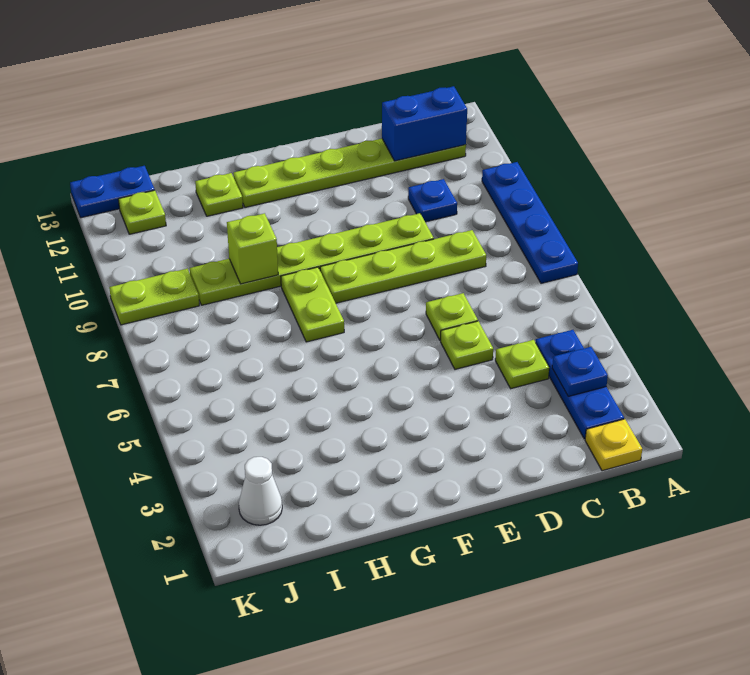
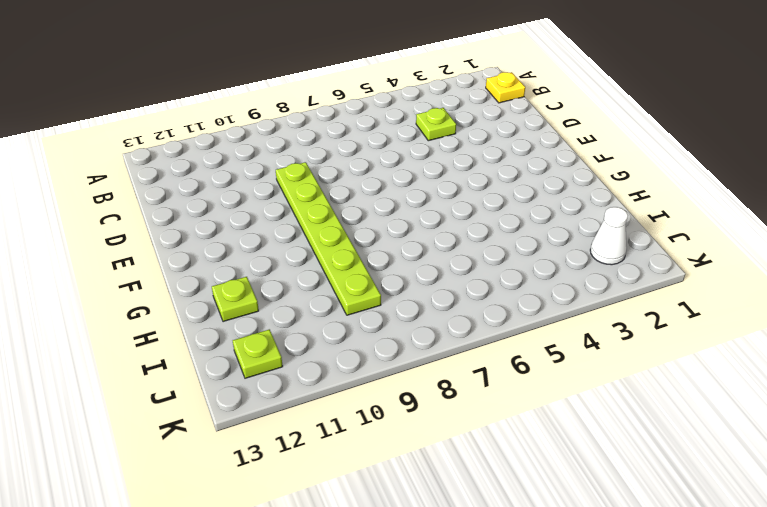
none -> blue plate A7:A10 level 1
none -> blue plate B2:B4 level 1
none -> lime plate B12:G12 level 1

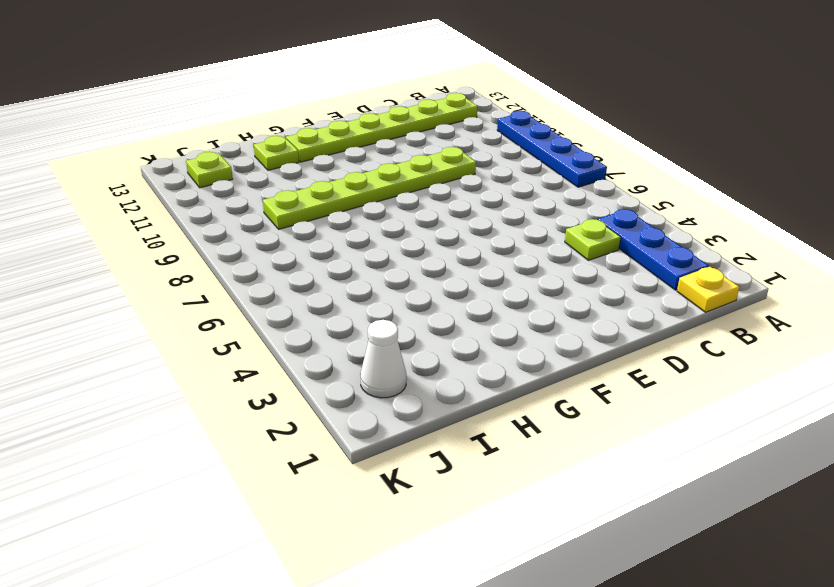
none -> lime plate C8:F8 level 1
none -> blue plate C10 level 1
none -> lime plate D5 level 1

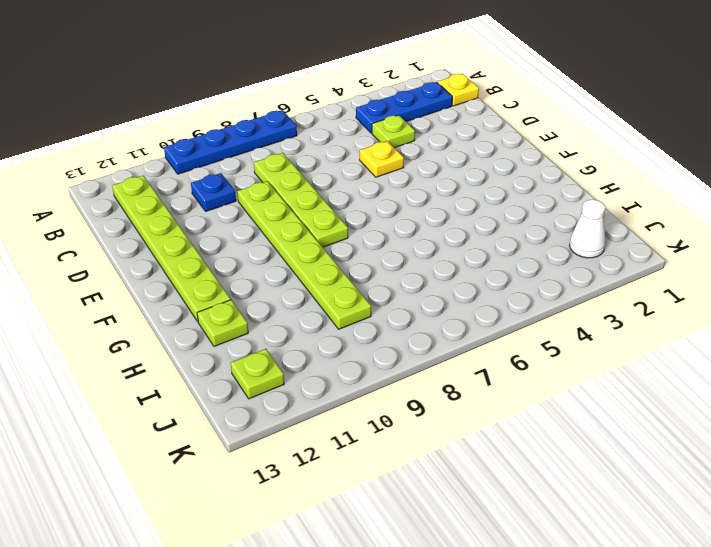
yellow plate D5 level 1 -> lime plate D5 level 1
none -> lime plate D6 level 1
none -> lime plate G7:G8 level 1
none -> lime plate J9:K9 level 1

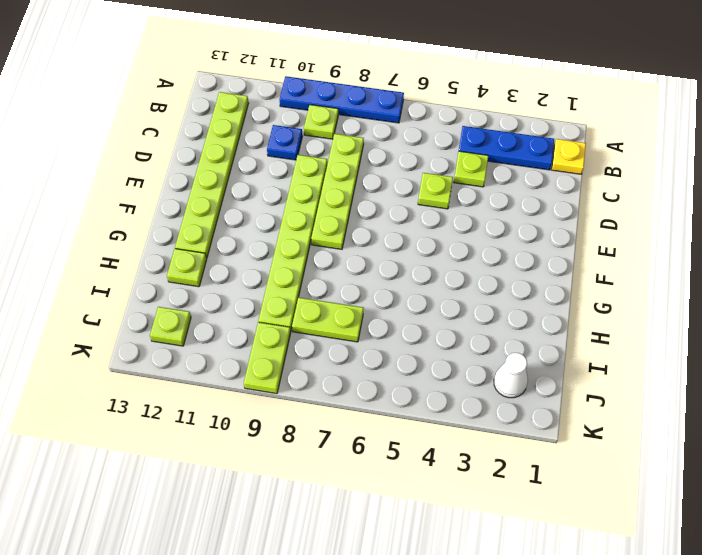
lime plate B9 level 1 -> lime plate D6 level 1
lime plate I7:I8 level 1 -> lime plate G7:G8 level 1
none -> blue plate J13:K13 level 1
none -> blue plate B3 level 2
none -> blue brick B12:C12 level 2

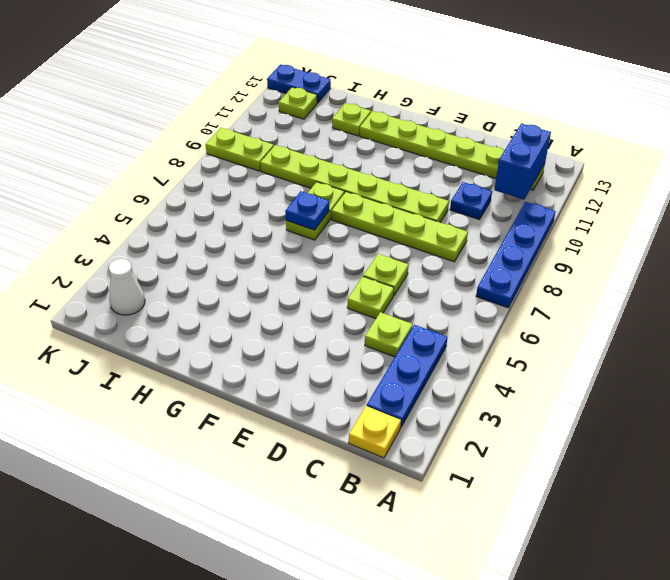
blue brick B11:B12 level 2 -> blue brick B12:C12 level 2
blue plate G7 level 2 -> blue plate B3 level 2
none -> lime brick H9 level 2

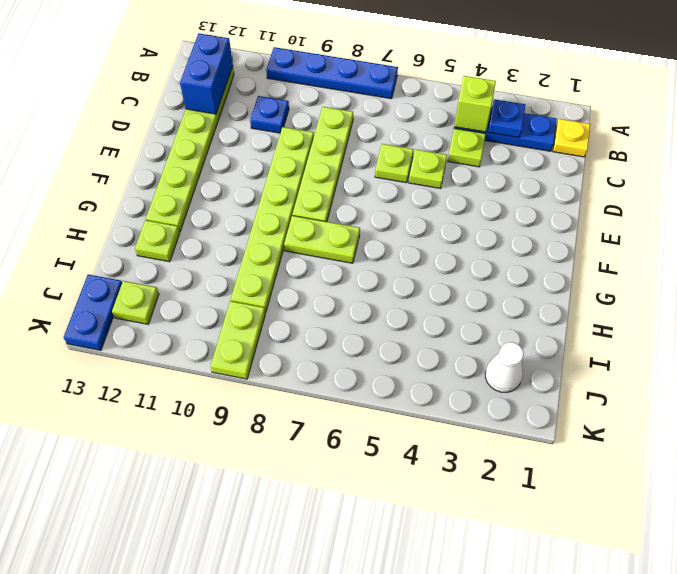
lime brick B4 level 2 -> lime brick H9 level 2

